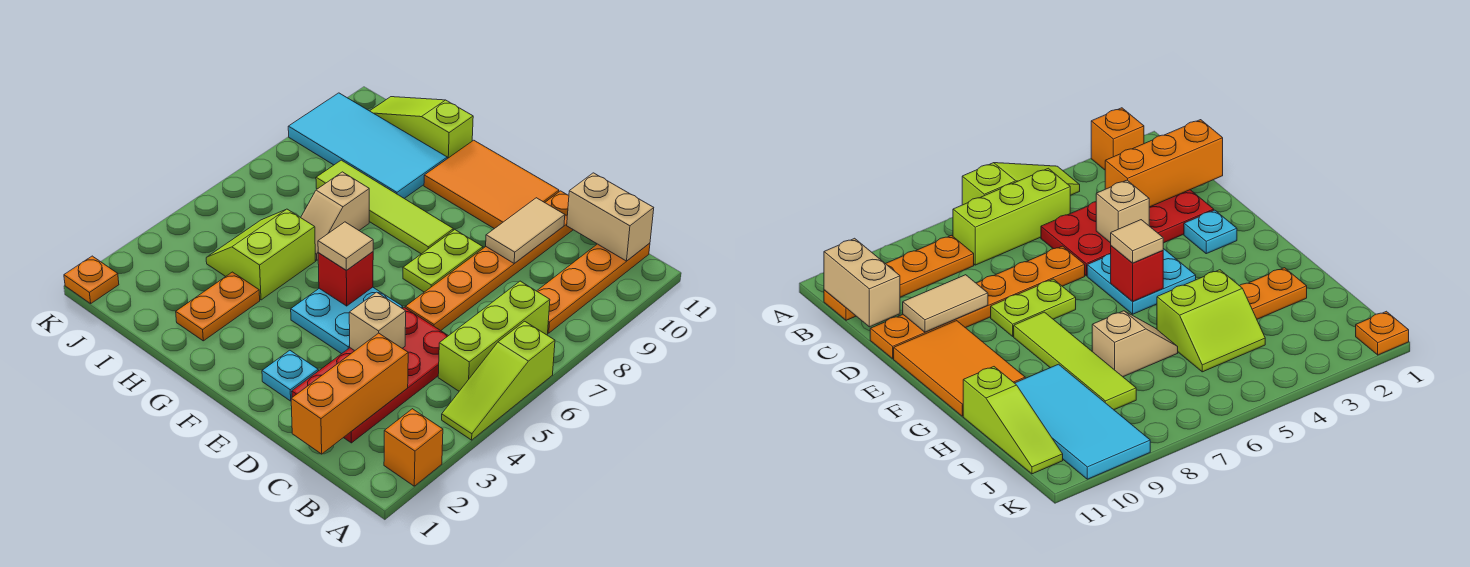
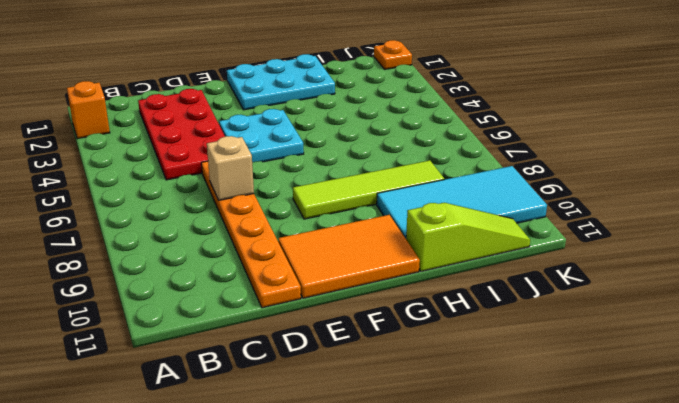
tan brick D7 level 2 -> tan brick D4 level 2
cyan plate F1:H2 level 1 -> orange plate H2:H3 level 1
none -> lime slope A4:A6 level 1 top 6
none -> lime brick B5:B7 level 1
none -> orange plate B8:B11 level 1

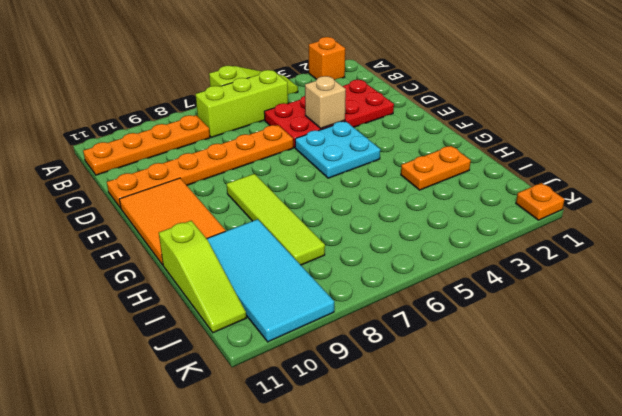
none -> cyan plate E2 level 1
none -> lime plate E7:E8 level 1
none -> lime slope H4:I5 level 1 top H

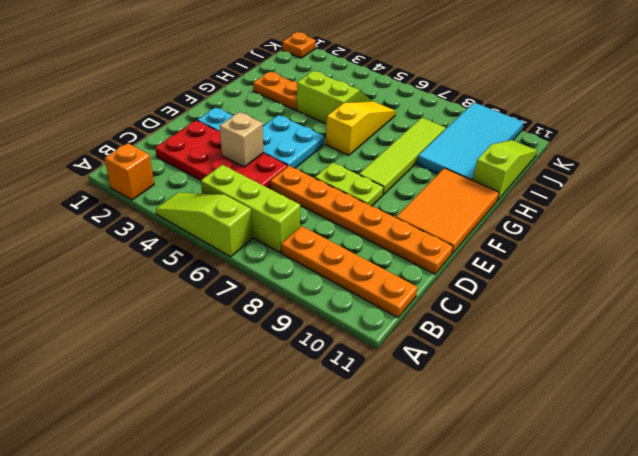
yellow slope G6:I6 level 1 top G -> tan slope H6:H7 level 1 top 7
none -> tan brick B11:C11 level 2
none -> orange brick C1:C3 level 2
none -> tan tile D9:D10 level 2

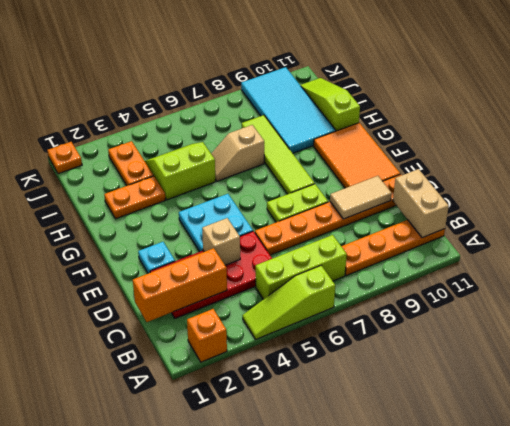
orange plate I3:J3 level 1 -> none
none -> red brick F5 level 2
none -> tan tile F5 level 3

